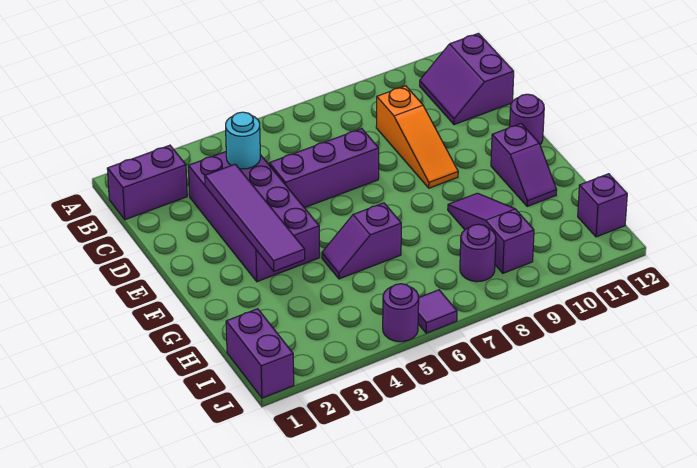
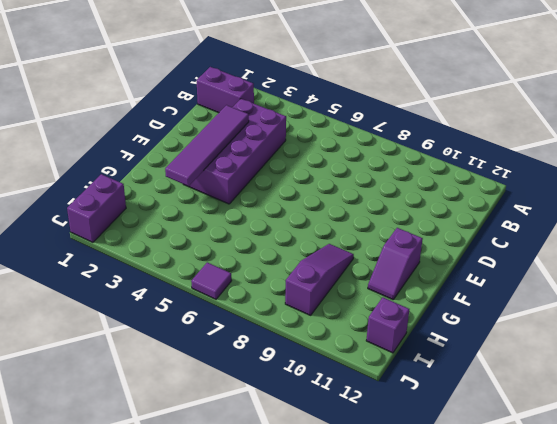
none -> purple slope B11:C12 level 1 top 12
none -> orange slope C9:E9 level 1 top C
none -> purple brick D5:D7 level 1

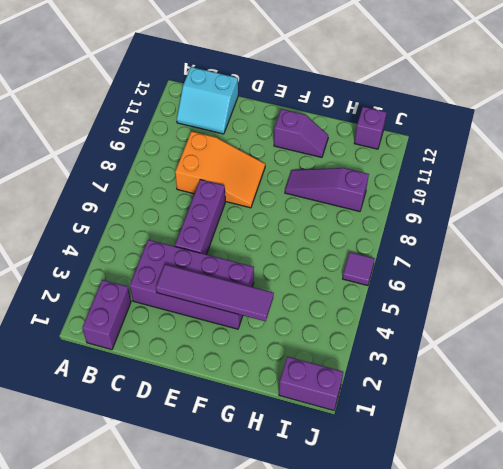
cyan slope B11:C12 level 1 top 12 -> purple slope B11:C12 level 1 top 12
orange slope C8:E9 level 1 top C -> orange slope C9:E9 level 1 top C
none -> purple round brick E12 level 1
none -> purple slope G5:G6 level 1 top 6
none -> purple round brick I8 level 1

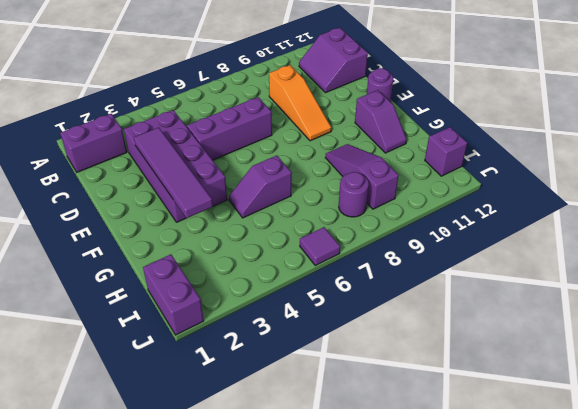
none -> purple round brick J5 level 1
none -> cyan round brick C4 level 2

